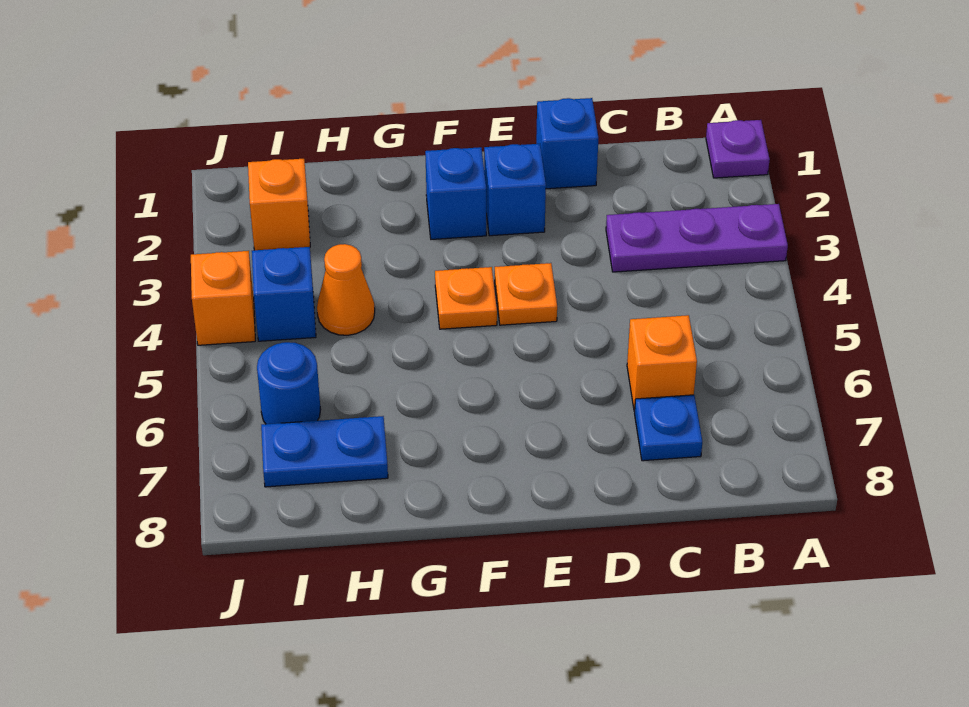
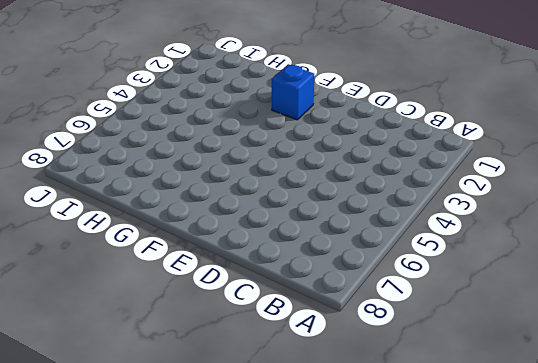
none -> purple plate A1 level 1
none -> purple plate A3:C3 level 1
none -> orange brick C6 level 1

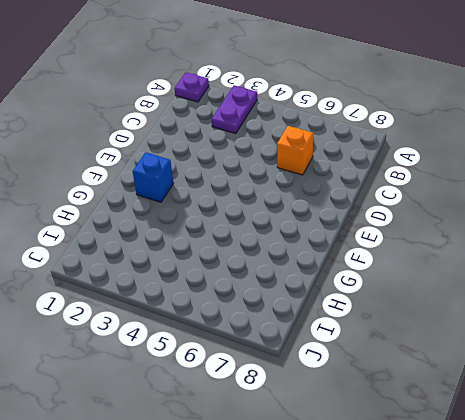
purple plate A3:B3 level 1 -> purple plate A3:C3 level 1
none -> blue plate C7 level 1
none -> blue brick D1 level 1
none -> blue brick E2 level 1

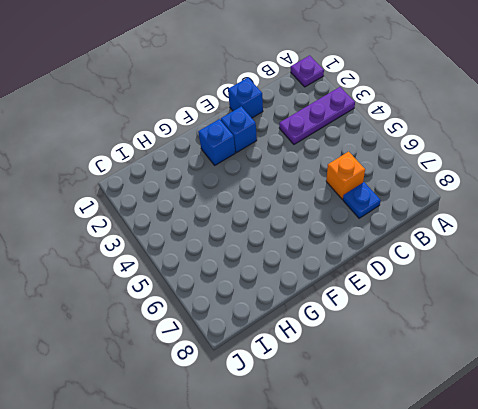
none -> orange plate E4 level 1
none -> orange plate F4 level 1
none -> orange cone H4 level 1

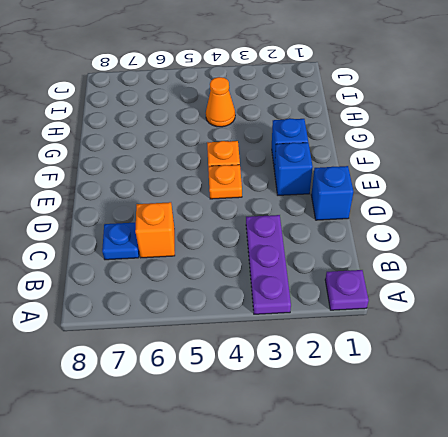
none -> blue plate H7:I7 level 1
none -> orange brick I2 level 1
none -> blue brick I4 level 1

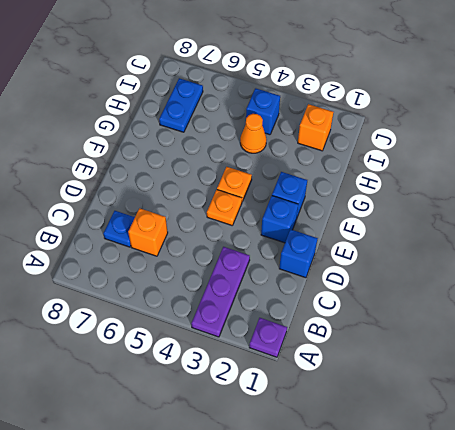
none -> blue round brick I6 level 1
none -> orange brick J4 level 1

